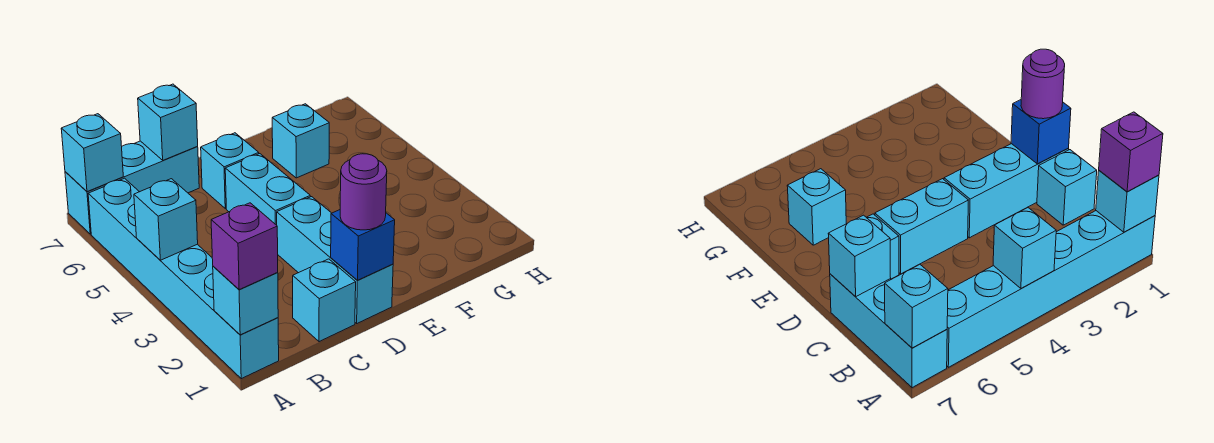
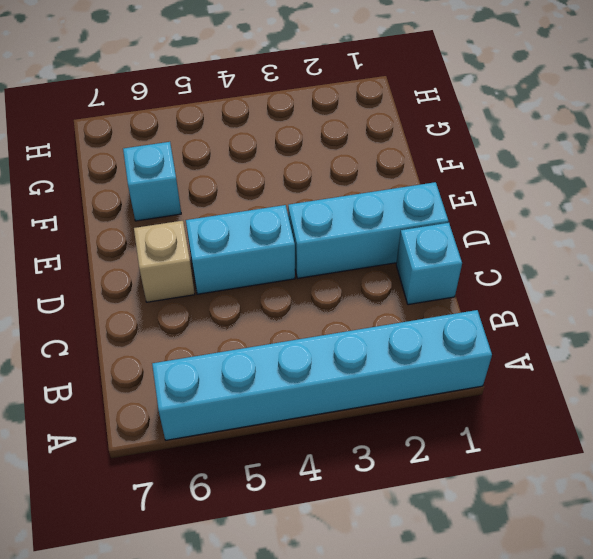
tan brick D6 level 1 -> cyan brick D6 level 1
none -> cyan brick A7:C7 level 1
none -> cyan brick A1 level 2
none -> cyan brick A4 level 2

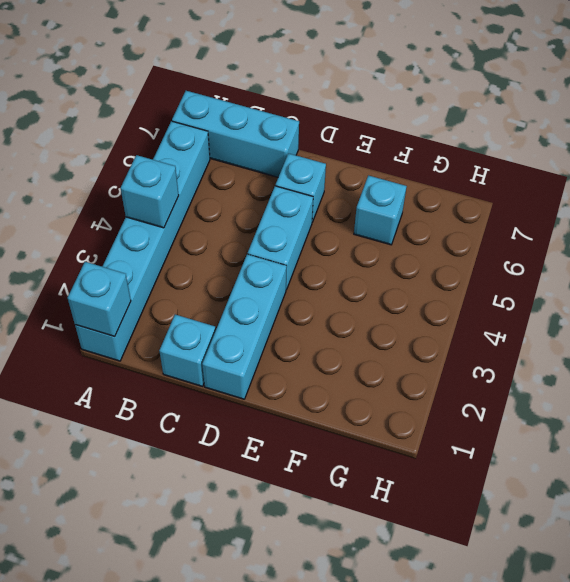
none -> cyan brick A7 level 2
none -> cyan brick C7 level 2
none -> blue brick D1 level 2

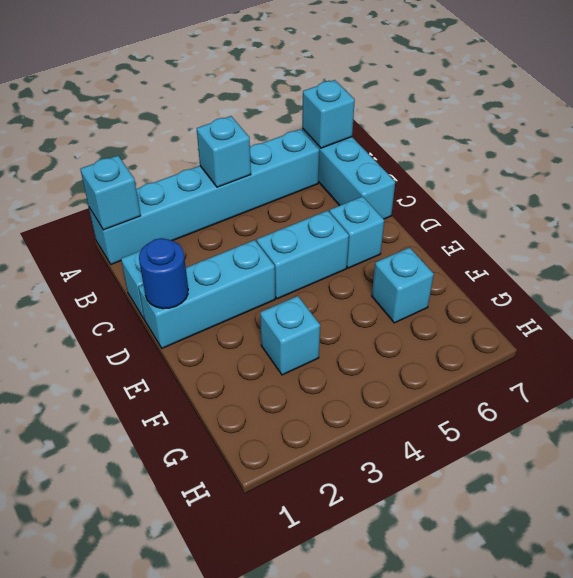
blue round brick D1 level 2 -> blue brick D1 level 2
cyan brick F3 level 1 -> cyan brick C7 level 2
none -> purple brick A1 level 3
none -> purple round brick D1 level 3

